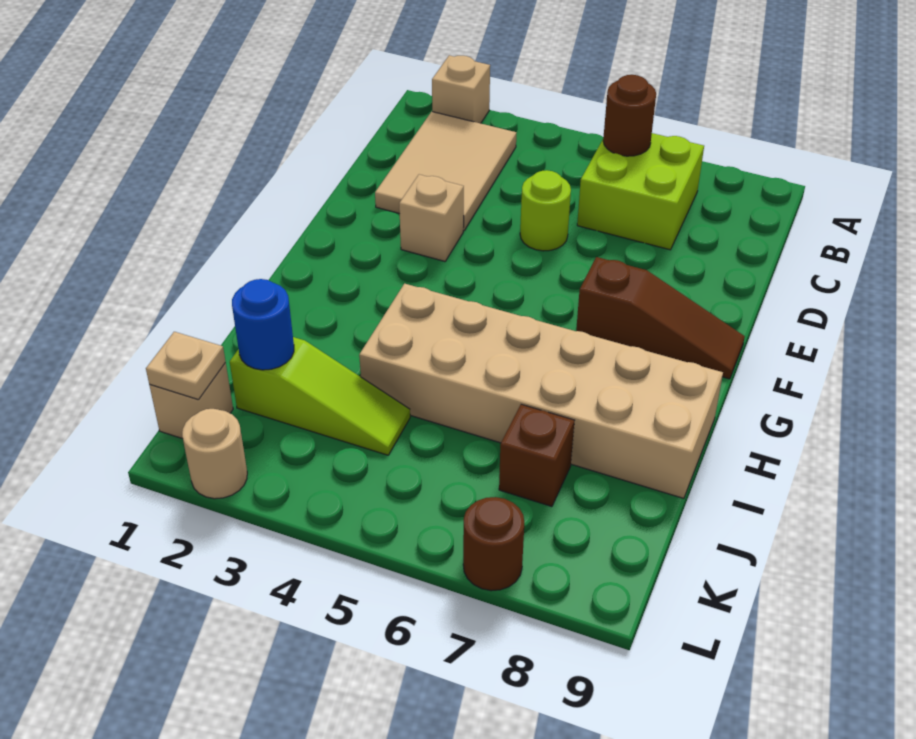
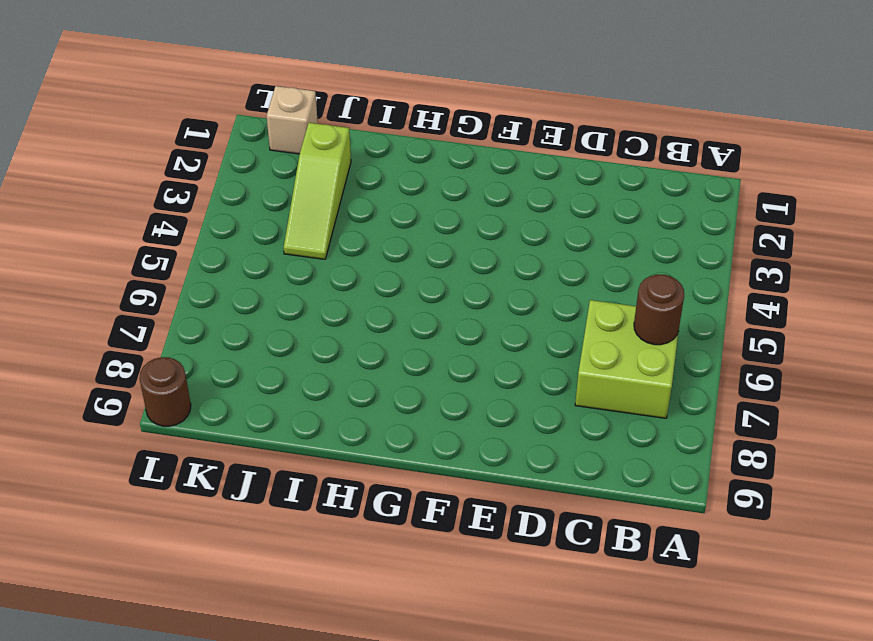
brown round brick L9 level 1 -> brown round brick L7 level 1
none -> tan brick A2 level 1
none -> tan tile B2:D3 level 1
none -> lime round brick D5 level 1

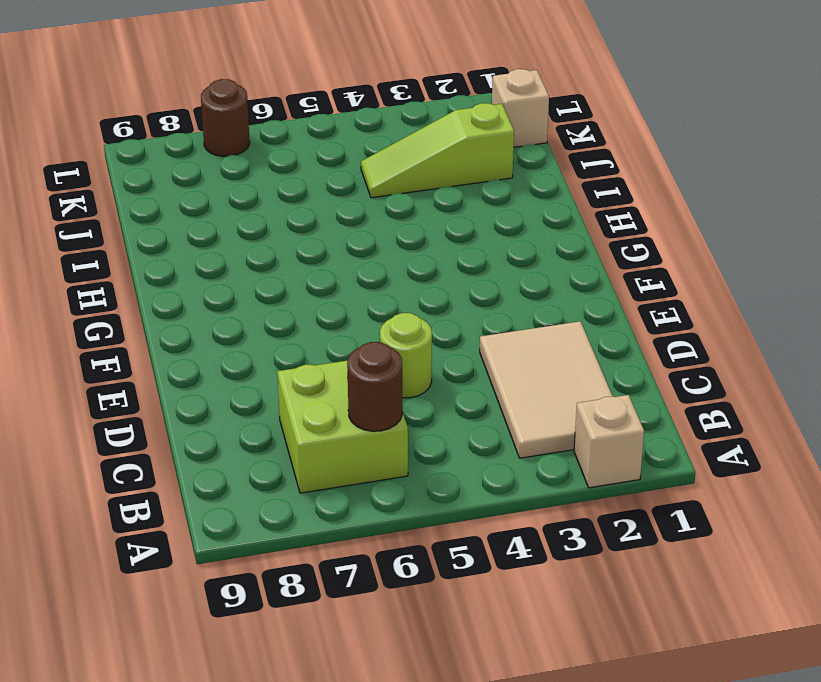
none -> tan brick E3 level 1
none -> brown slope F7:F9 level 1 top 7
none -> tan brick H4:I9 level 1

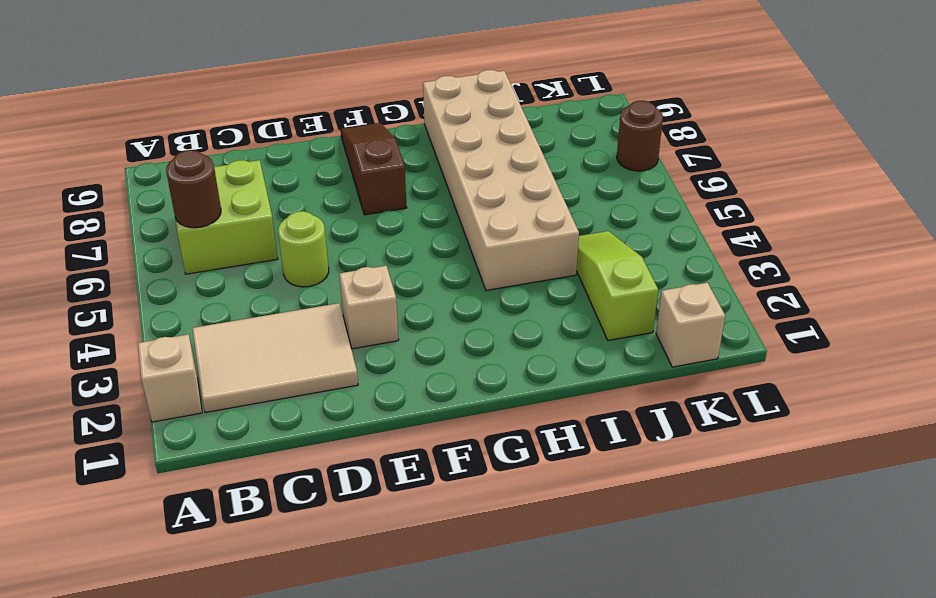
none -> brown brick J7 level 1
none -> tan round brick L2 level 1
none -> blue round brick J2 level 2

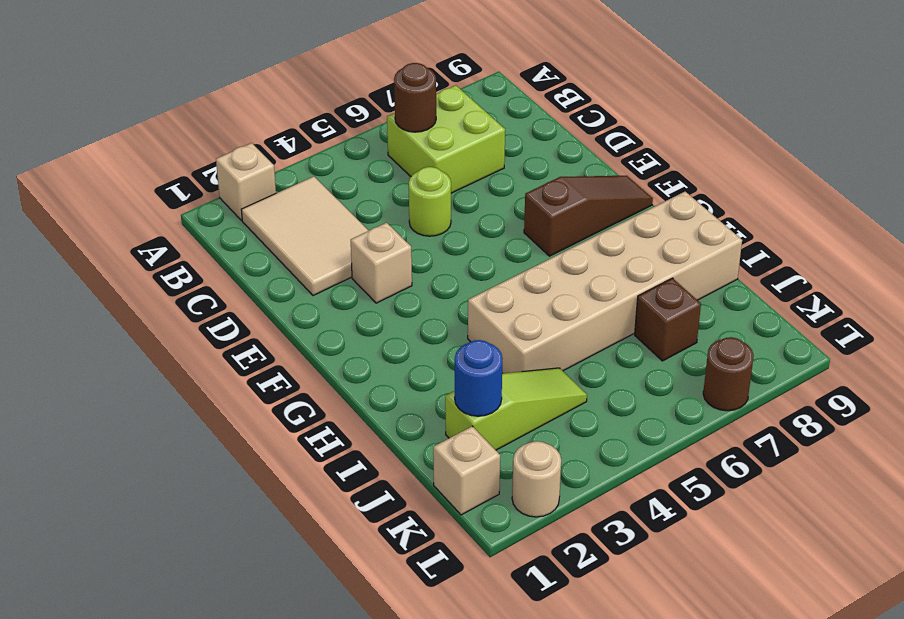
none -> tan plate K1 level 2

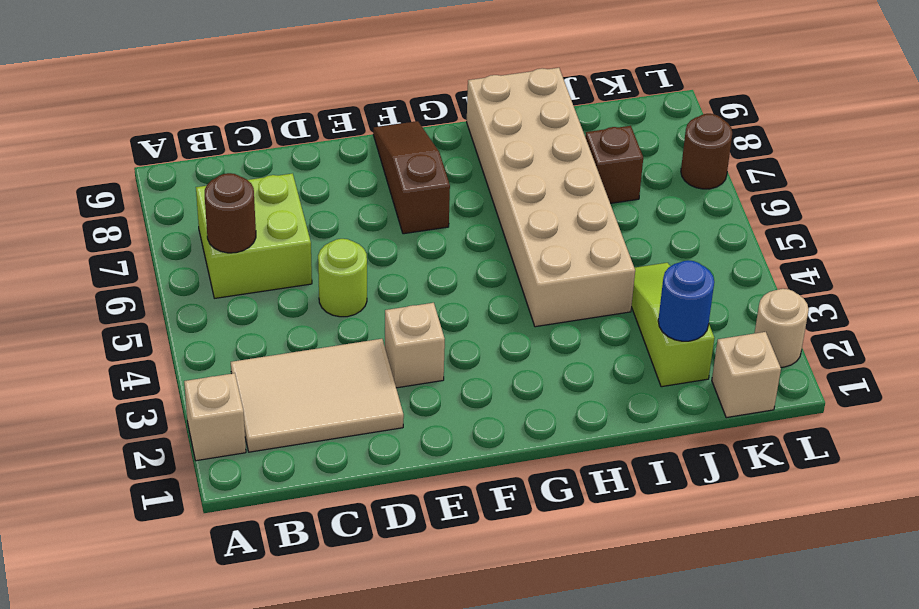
none -> tan plate K1 level 2

